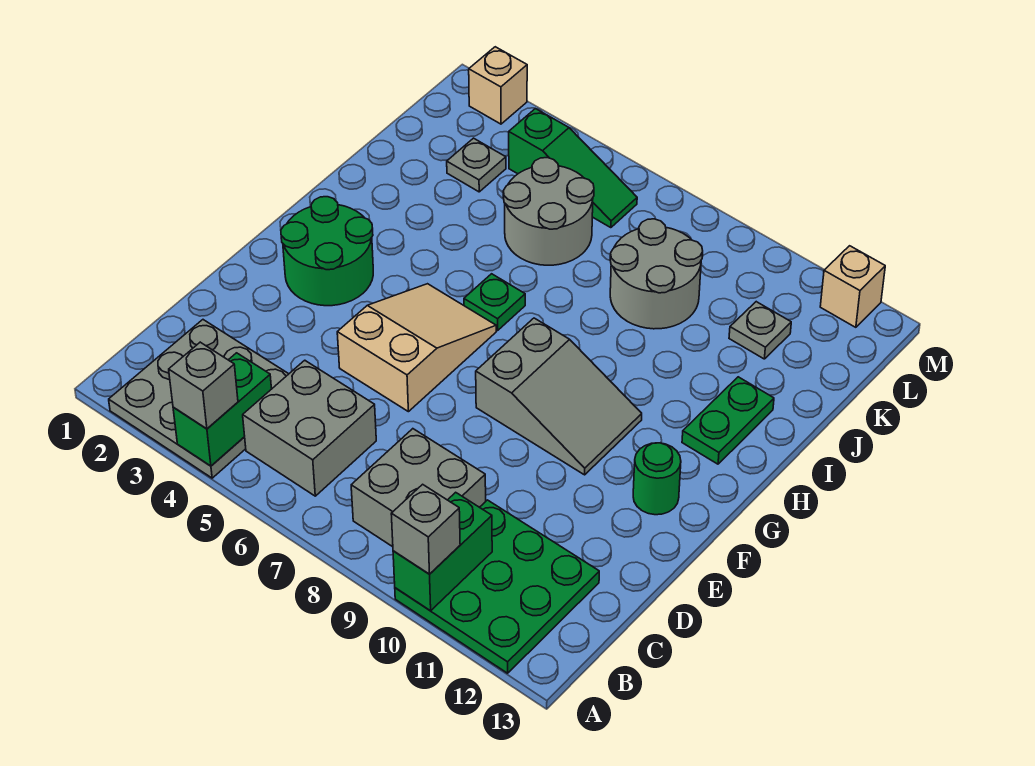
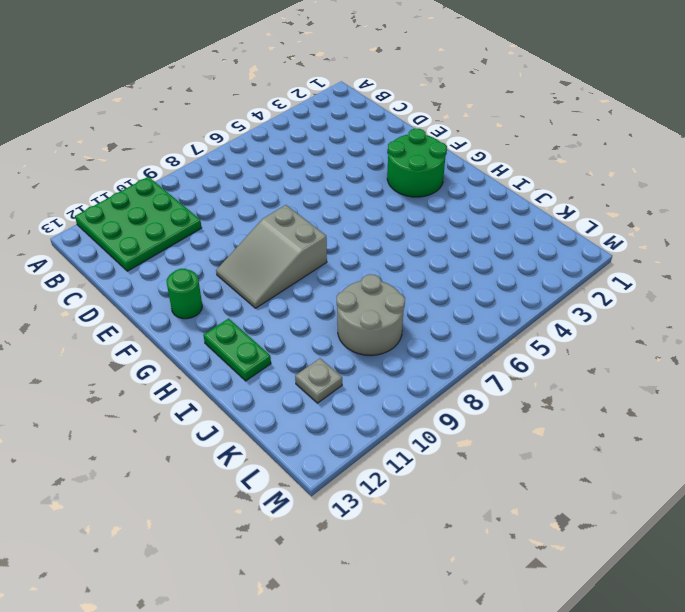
none -> grey plate A2:C4 level 1
none -> grey brick B5:C6 level 1
none -> grey brick B8:C9 level 1

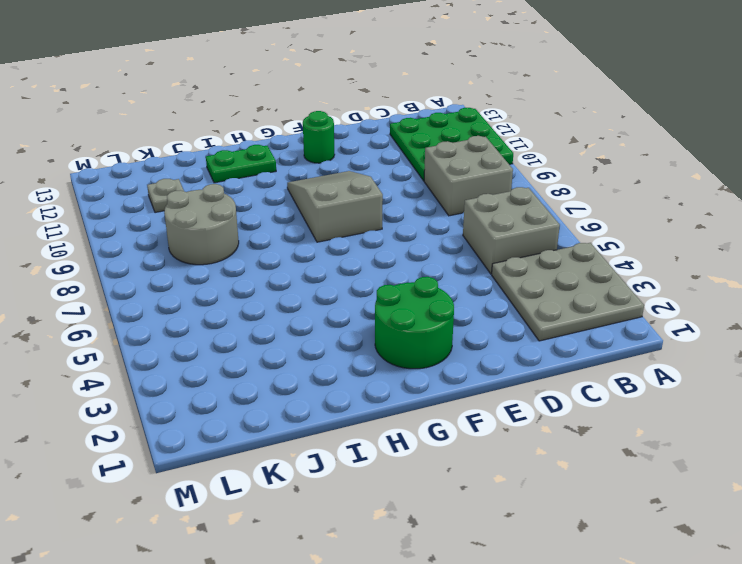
none -> tan slope E5:G6 level 1 top E
none -> green plate H6 level 1
none -> grey round brick J5:K6 level 1

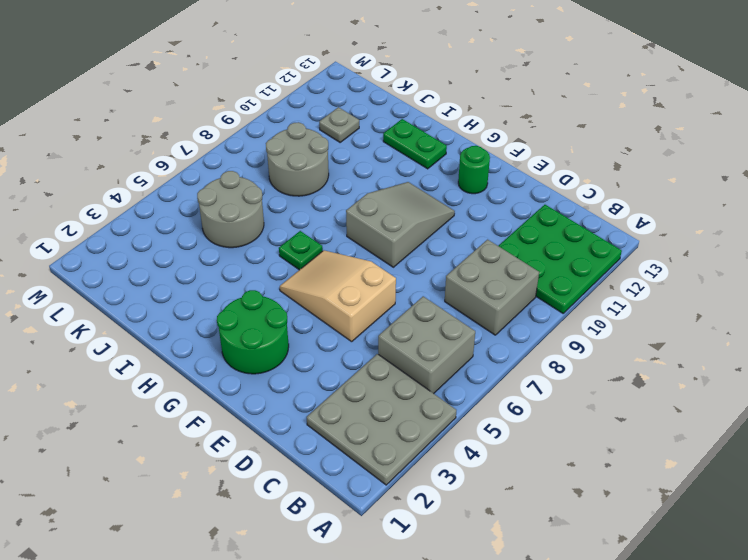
none -> grey plate K3 level 1
none -> green slope L4:L6 level 1 top 4
none -> tan brick M2 level 1

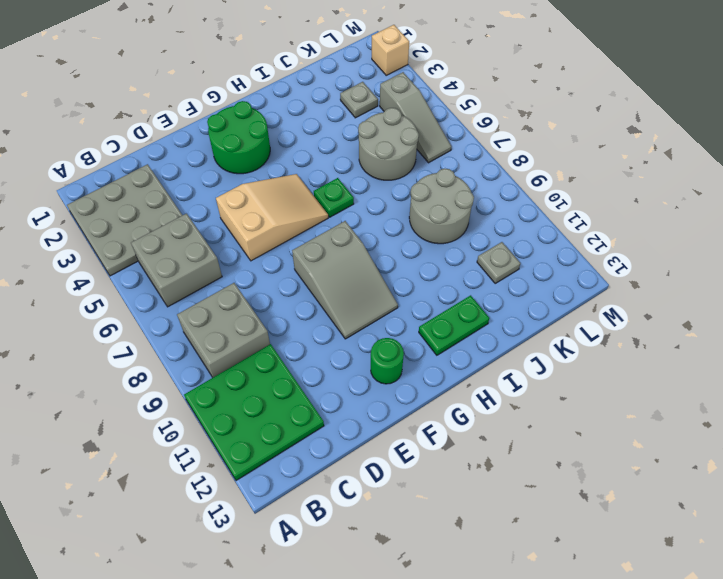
grey slope L4:L6 level 1 top 4 -> green slope L4:L6 level 1 top 4
none -> tan brick M12 level 1
none -> green brick A4:B4 level 2
none -> green brick A10:B10 level 2

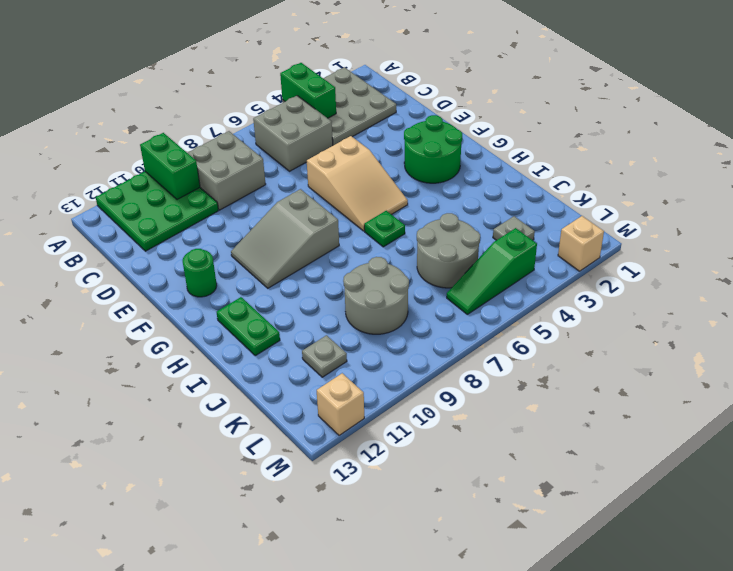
none -> grey brick A4 level 3
none -> grey brick A10 level 3

